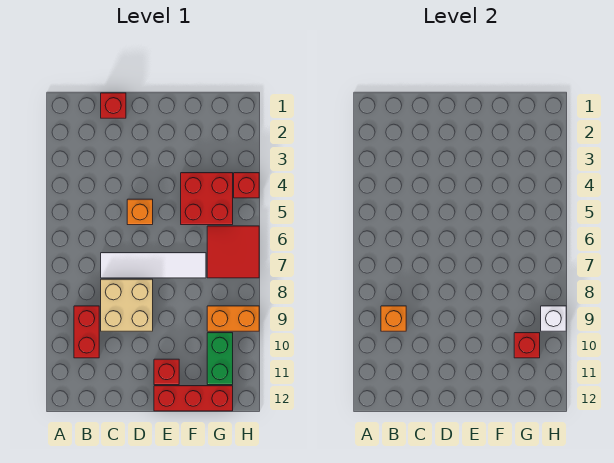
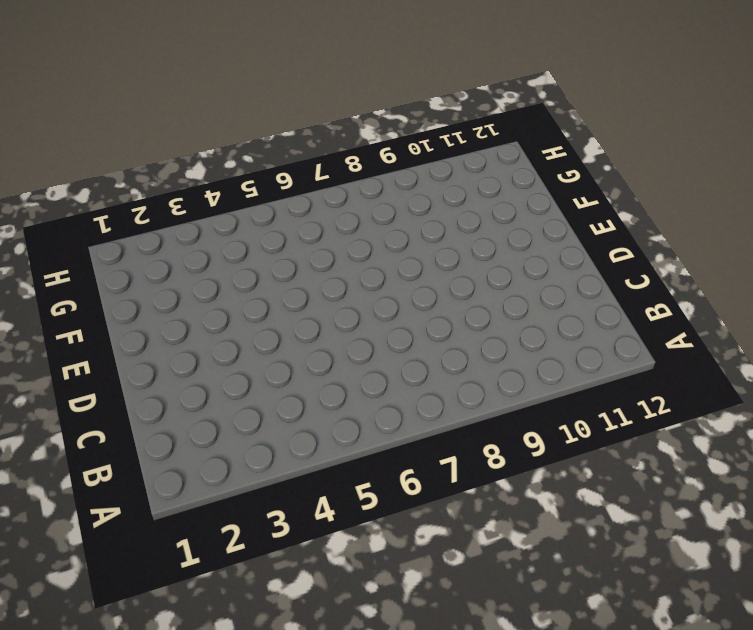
none -> red brick B9:B10 level 1
none -> red brick C1 level 1
none -> white tile C7:F7 level 1

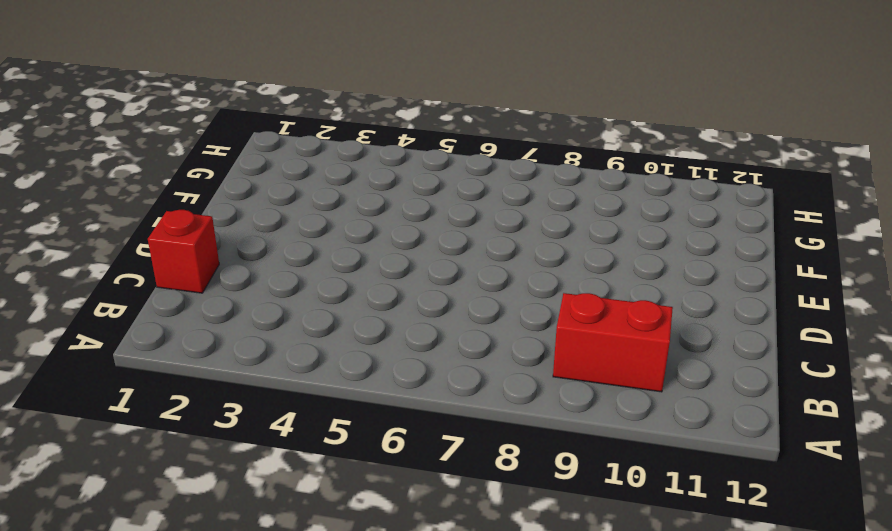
none -> white tile C7:F7 level 1
none -> tan brick C8:D9 level 1
none -> orange brick D5 level 1

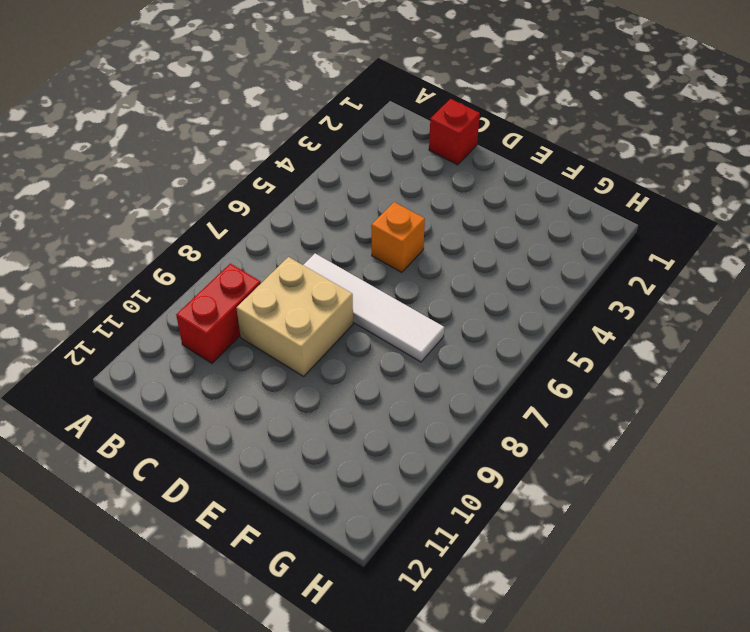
none -> red brick E11 level 1
none -> red brick E12:G12 level 1
none -> red brick F4:G5 level 1

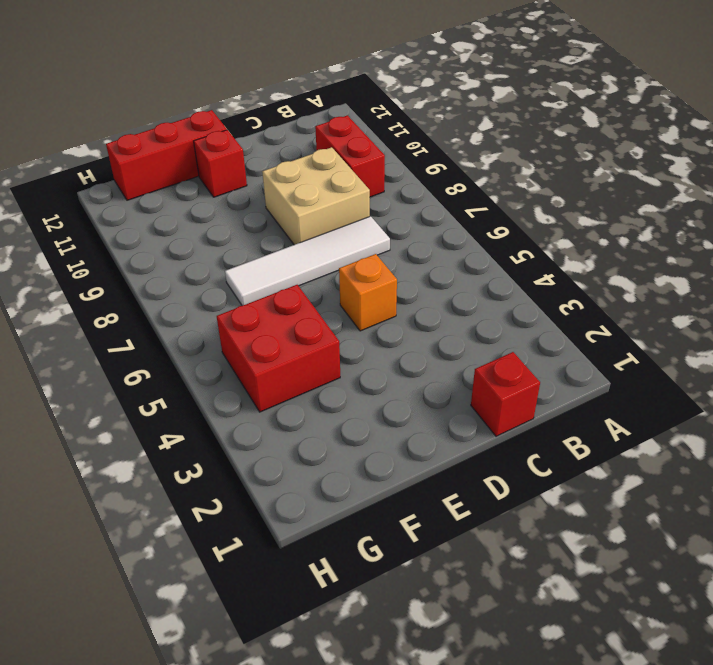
none -> red tile G6:H7 level 1
none -> orange brick G9:H9 level 1
none -> green brick G10:G11 level 1

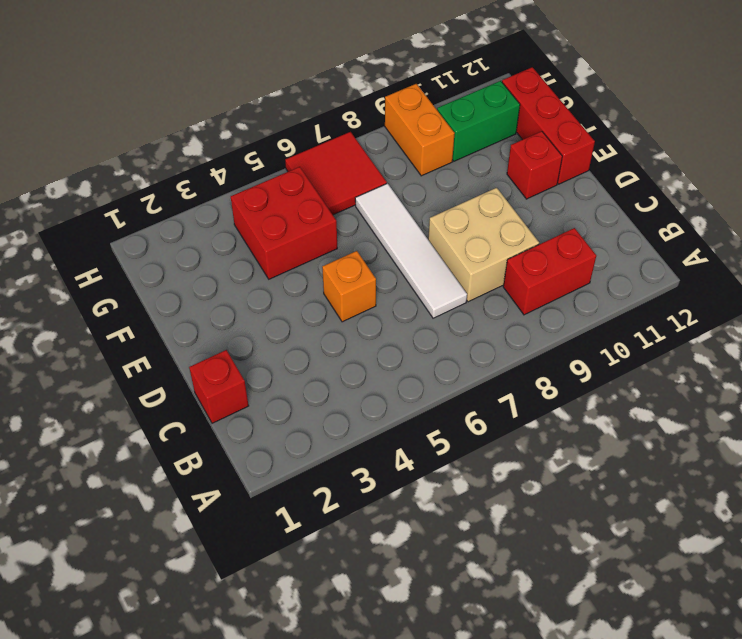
none -> red brick H4 level 1
none -> orange brick B9 level 2
none -> red brick G10 level 2

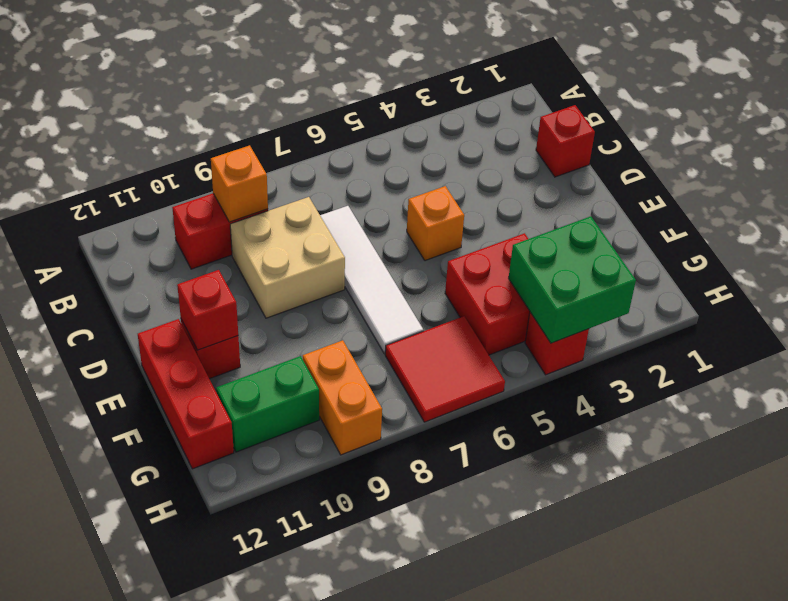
red brick E11 level 2 -> red brick G10 level 2
green brick G3:H4 level 2 -> none
none -> white brick H9 level 2

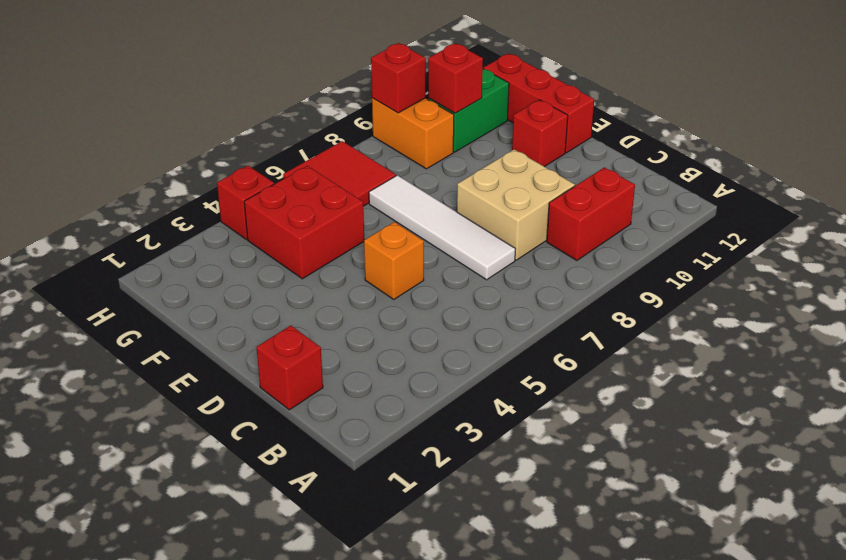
red brick H9 level 2 -> white brick H9 level 2
none -> orange brick B9 level 2

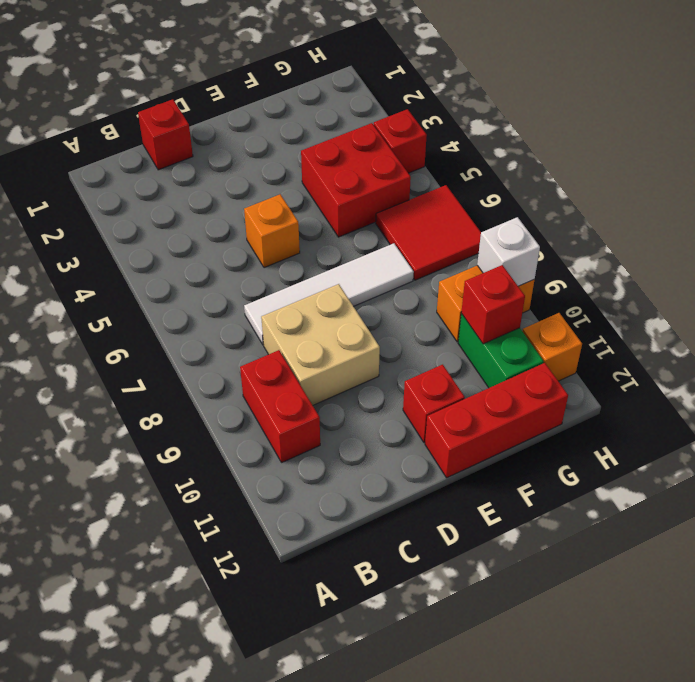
orange brick H11 level 1 -> orange brick B9 level 2

